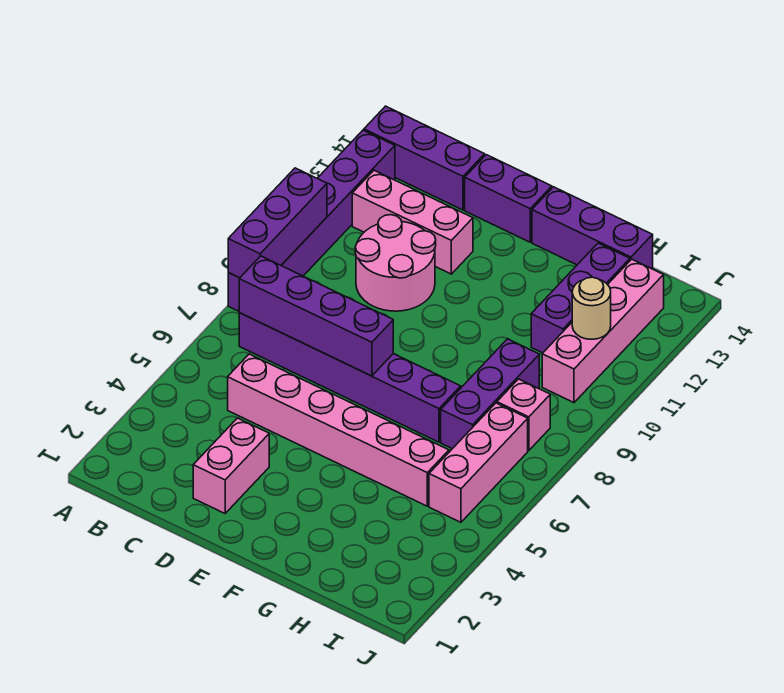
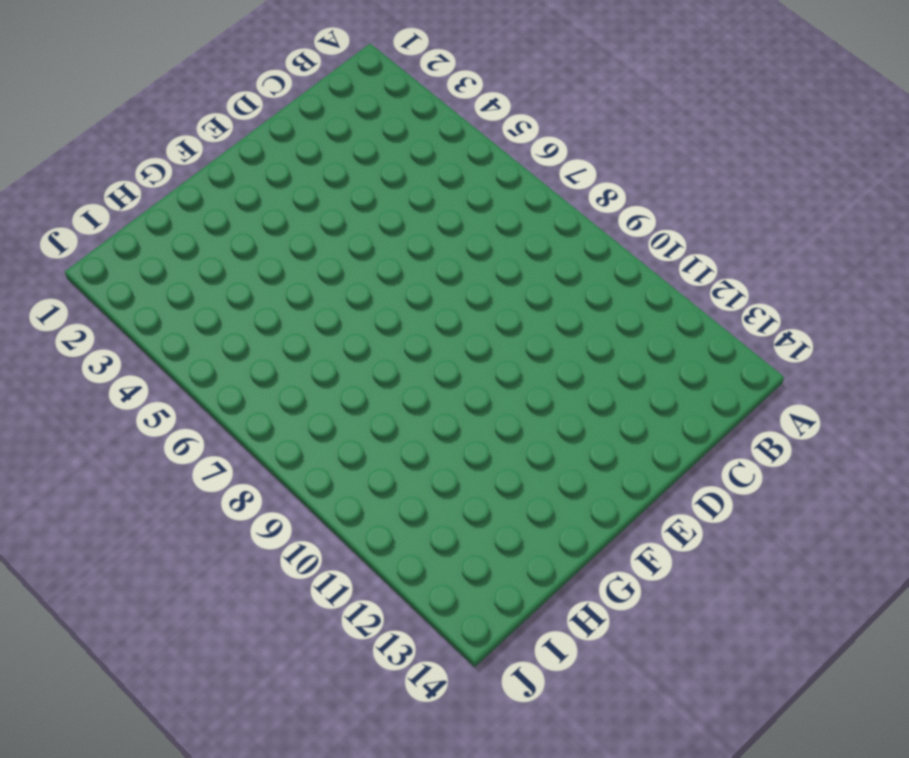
none -> purple brick A8:A13 level 1
none -> purple brick A14:C14 level 1
none -> purple brick B7:G7 level 1

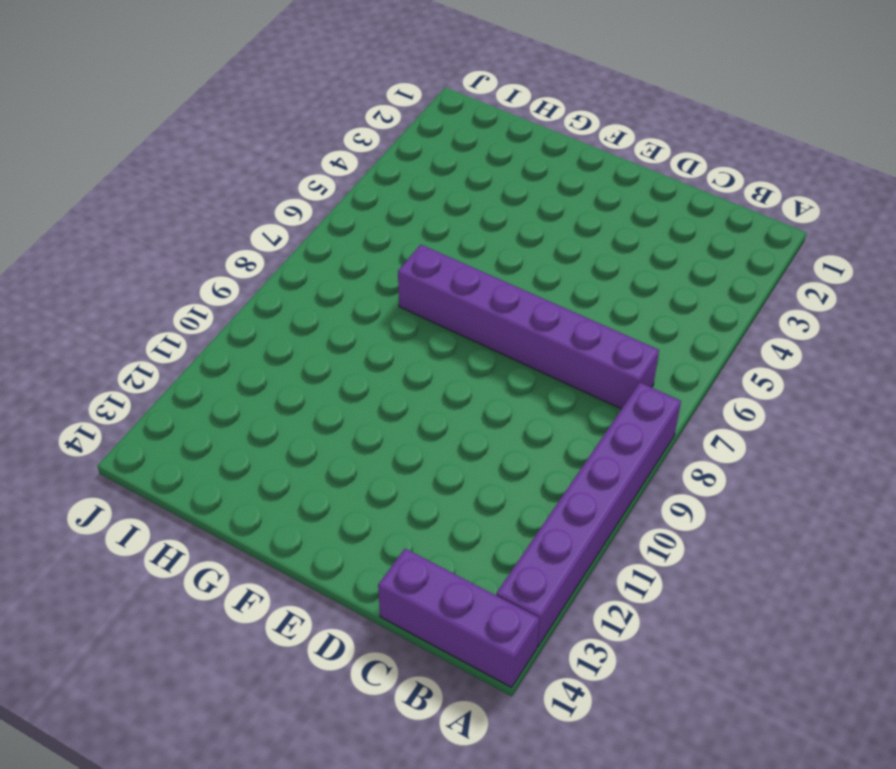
none -> pink brick B12:D12 level 1
none -> pink brick C5:H5 level 1
none -> pink round brick C10:D11 level 1

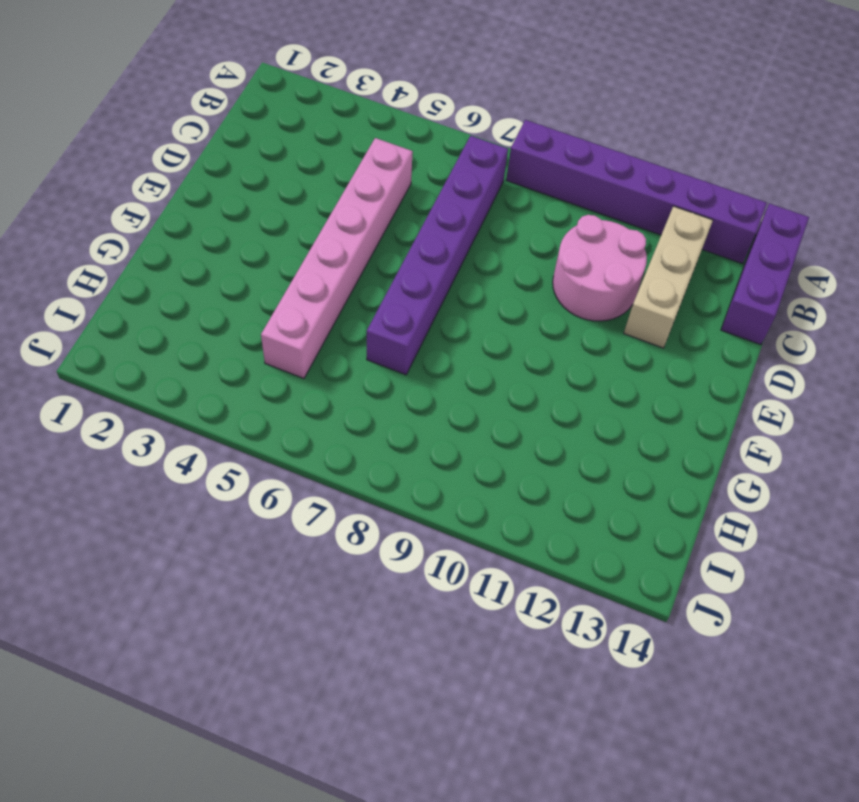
tan brick B12:D12 level 1 -> pink brick B12:D12 level 1
none -> pink brick D2:D3 level 1
none -> purple brick D14:E14 level 1
none -> purple brick F14:H14 level 1

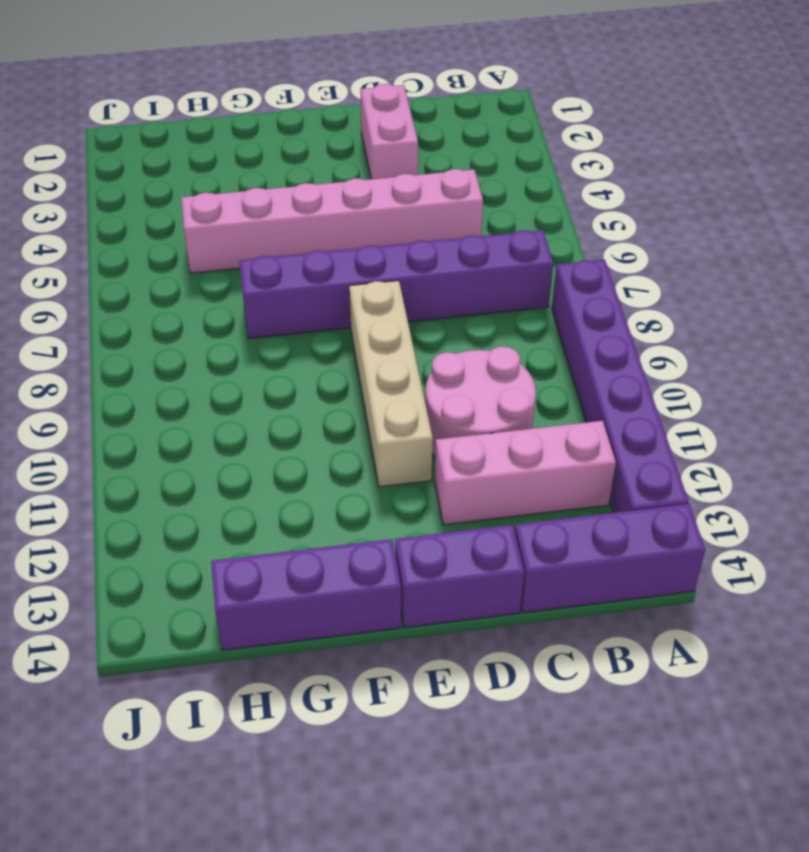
tan brick E8:E11 level 1 -> none
none -> purple brick H7:H9 level 1
none -> purple brick H11:H13 level 1
none -> pink brick I5:I7 level 1

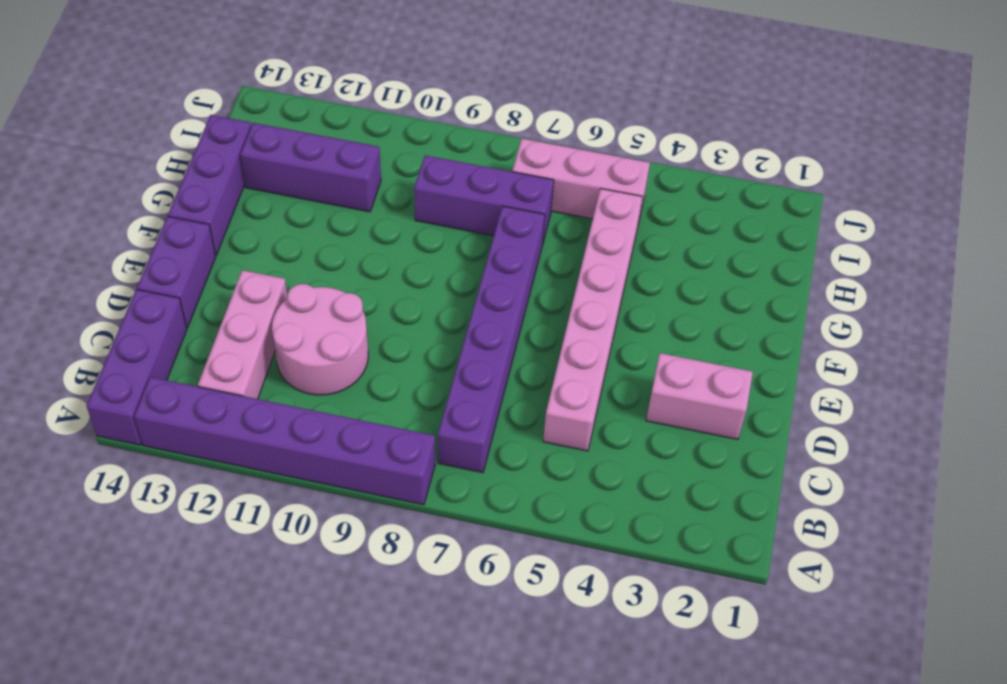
none -> pink brick I8 level 1
none -> pink brick I10:I13 level 1
none -> purple brick A8:A10 level 2

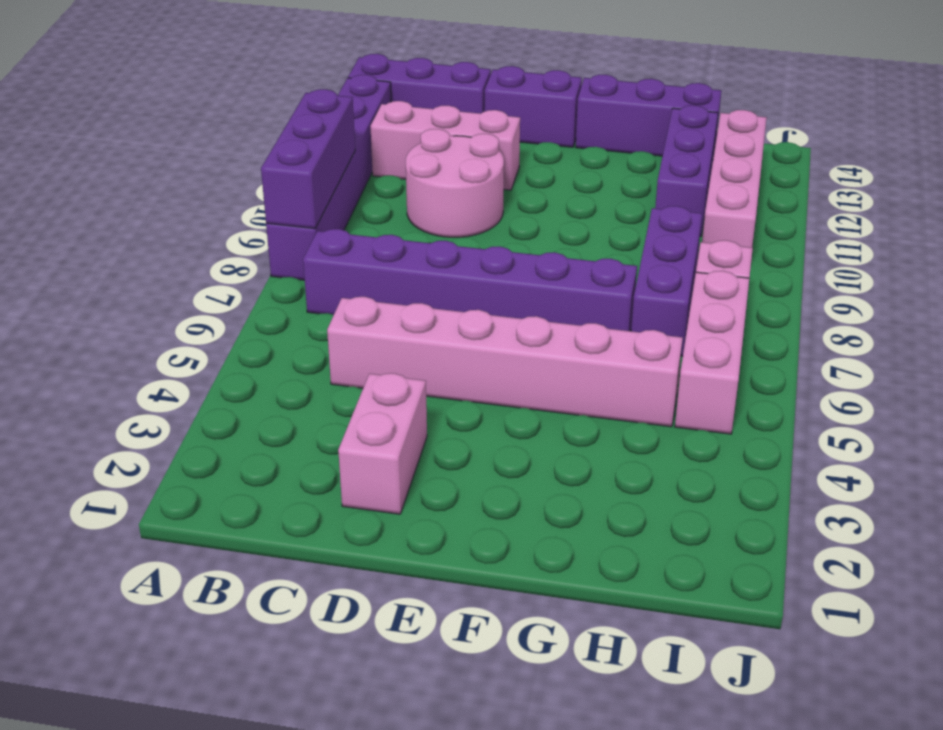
none -> purple brick B7:E7 level 2
none -> tan round brick I11 level 2

